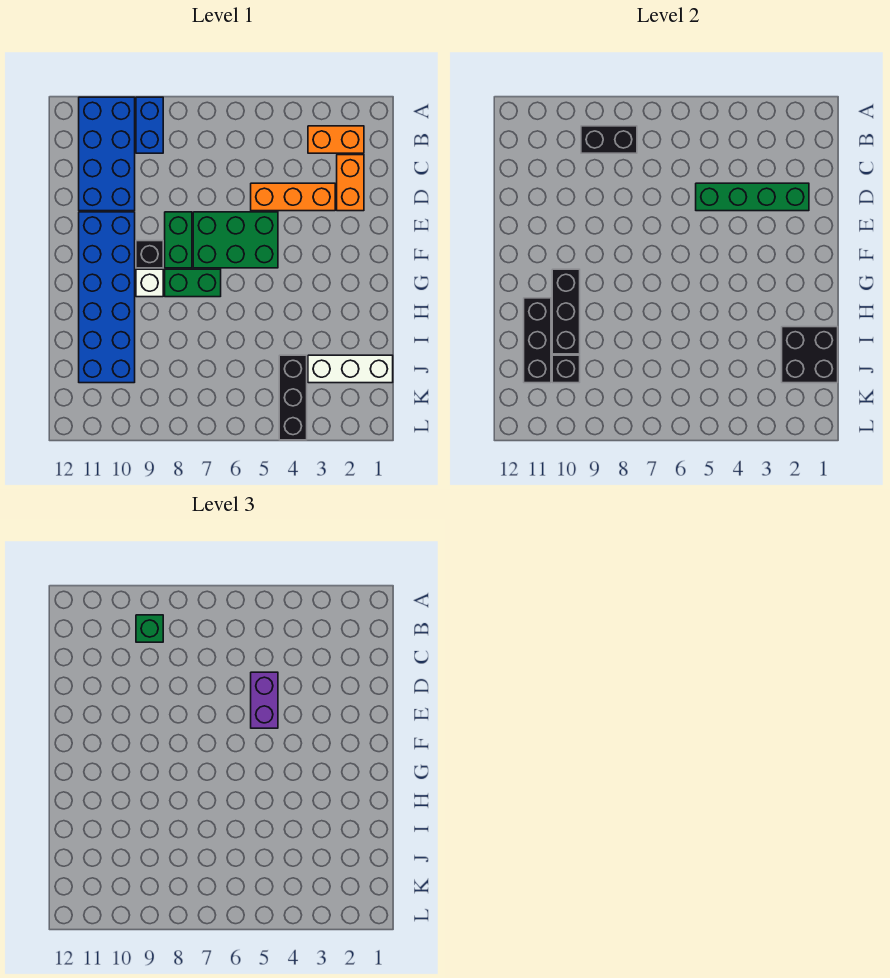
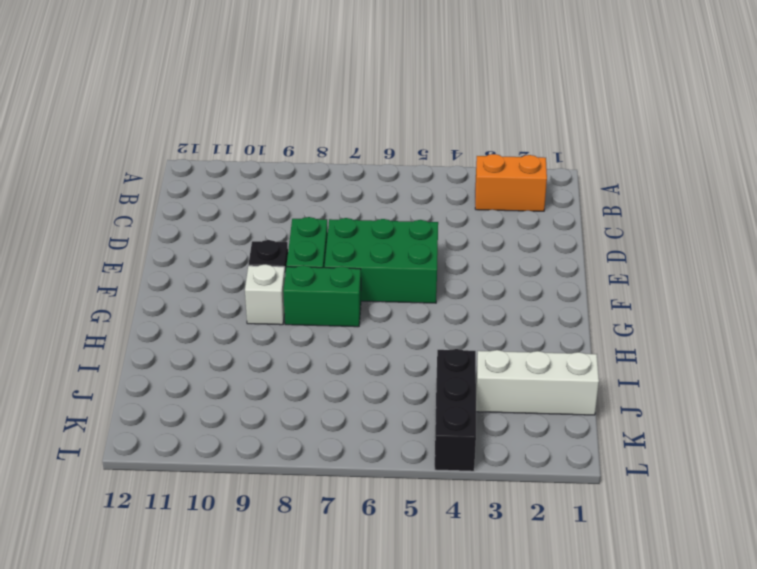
none -> blue brick A9:B9 level 1
none -> blue brick A10:D11 level 1
none -> orange brick C2:D2 level 1

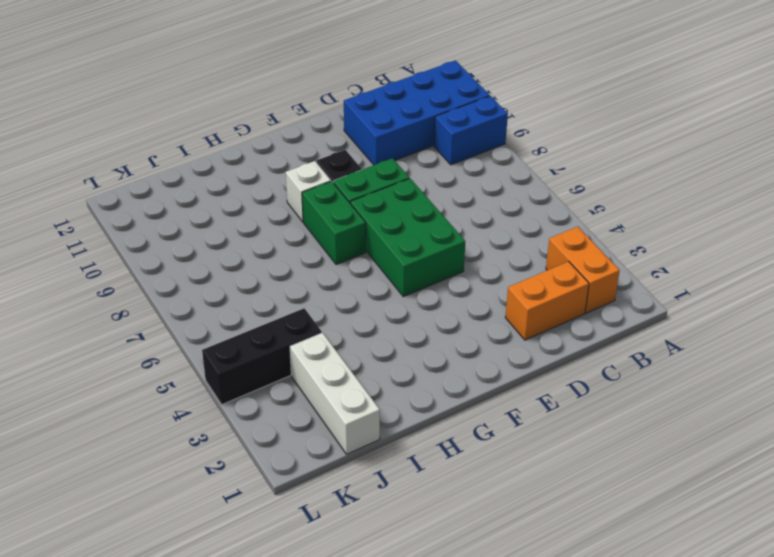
none -> orange brick D3:D5 level 1
none -> blue brick E10:J11 level 1
none -> black brick B8:B9 level 2

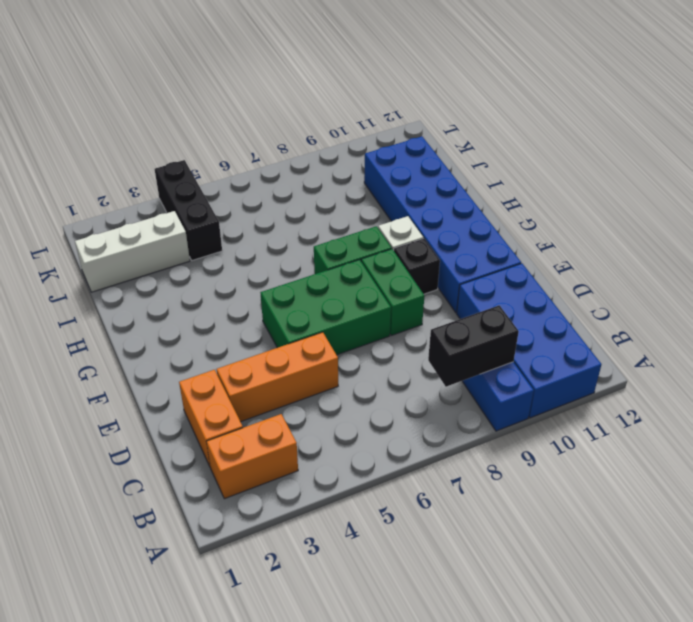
none -> green brick D2:D5 level 2
none -> black brick G10:I10 level 2
none -> black brick H11:J11 level 2

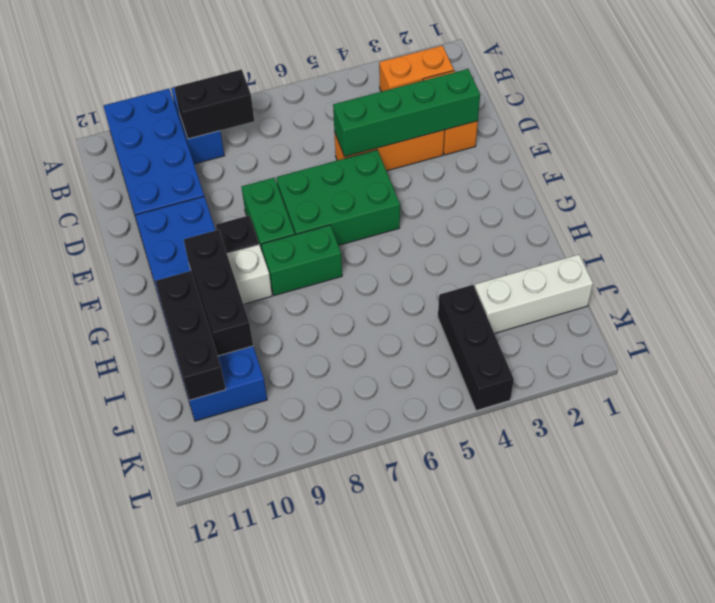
none -> black brick I1:J2 level 2
none -> black brick J10 level 2
none -> green brick B9 level 3

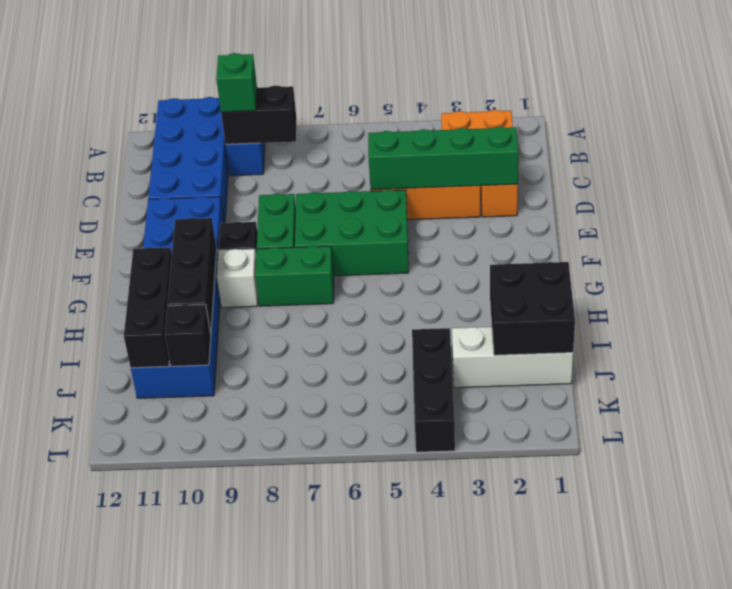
none -> purple brick D5:E5 level 3

